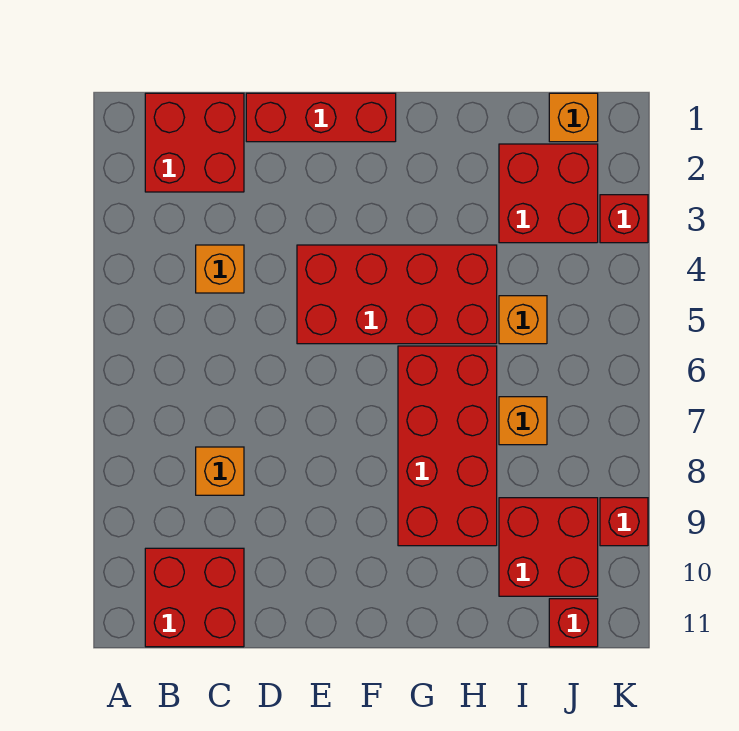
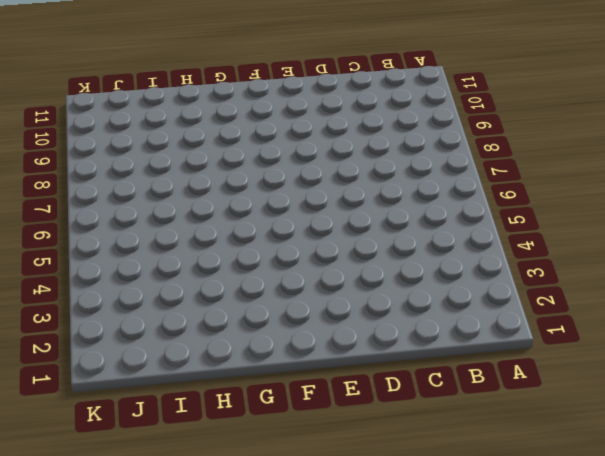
none -> red brick B1:C2 level 1
none -> red brick B10:C11 level 1
none -> orange brick C4 level 1

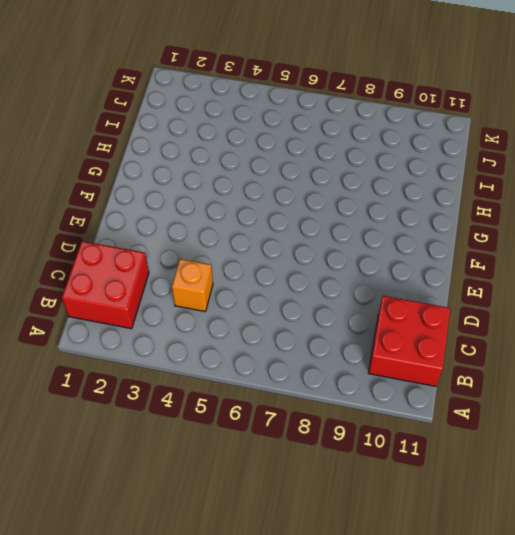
none -> orange brick C8 level 1
none -> red brick D1:F1 level 1
none -> red brick E4:H5 level 1

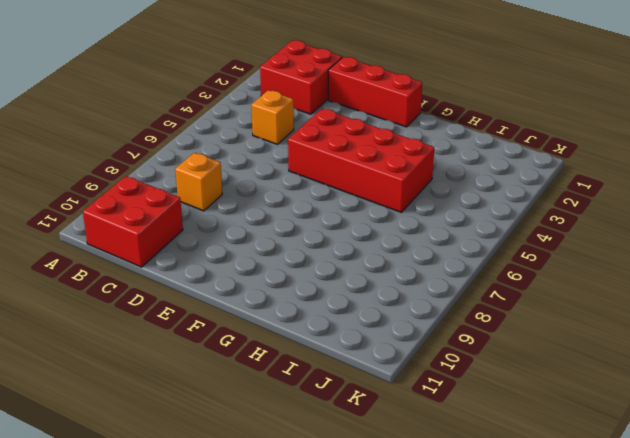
none -> red brick G6:H9 level 1
none -> red brick I2:J3 level 1
none -> orange brick I5 level 1

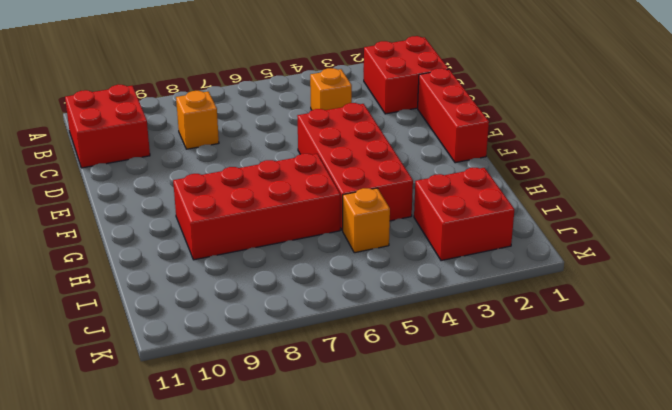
none -> orange brick I7 level 1
none -> red brick I9:J10 level 1
none -> orange brick J1 level 1

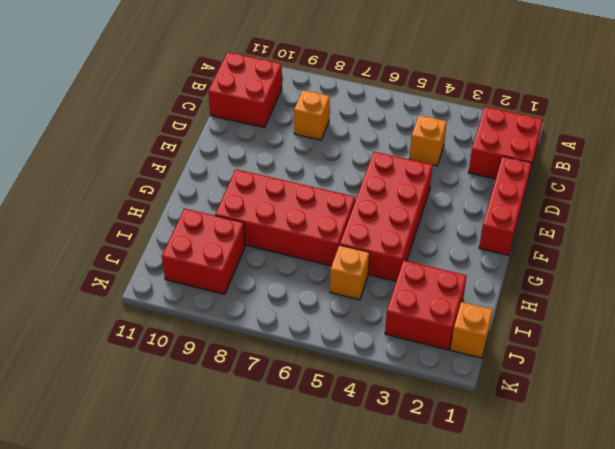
none -> orange brick I7 level 1
none -> red brick J11 level 1
none -> red brick K3 level 1

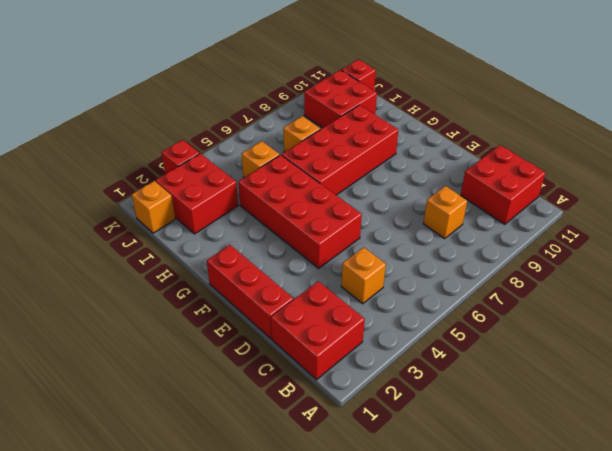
none -> red brick K9 level 1

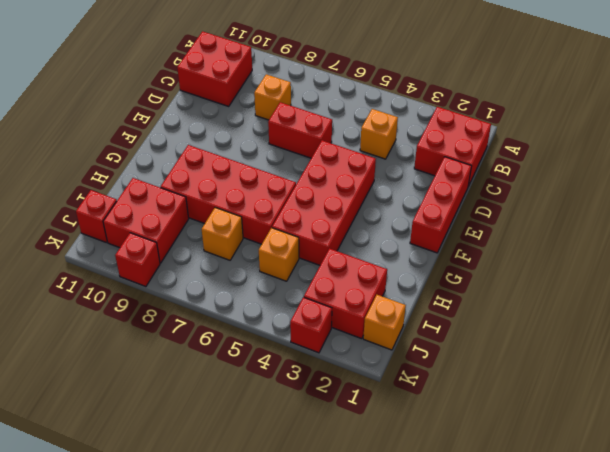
red brick D6:D7 level 1 -> none

